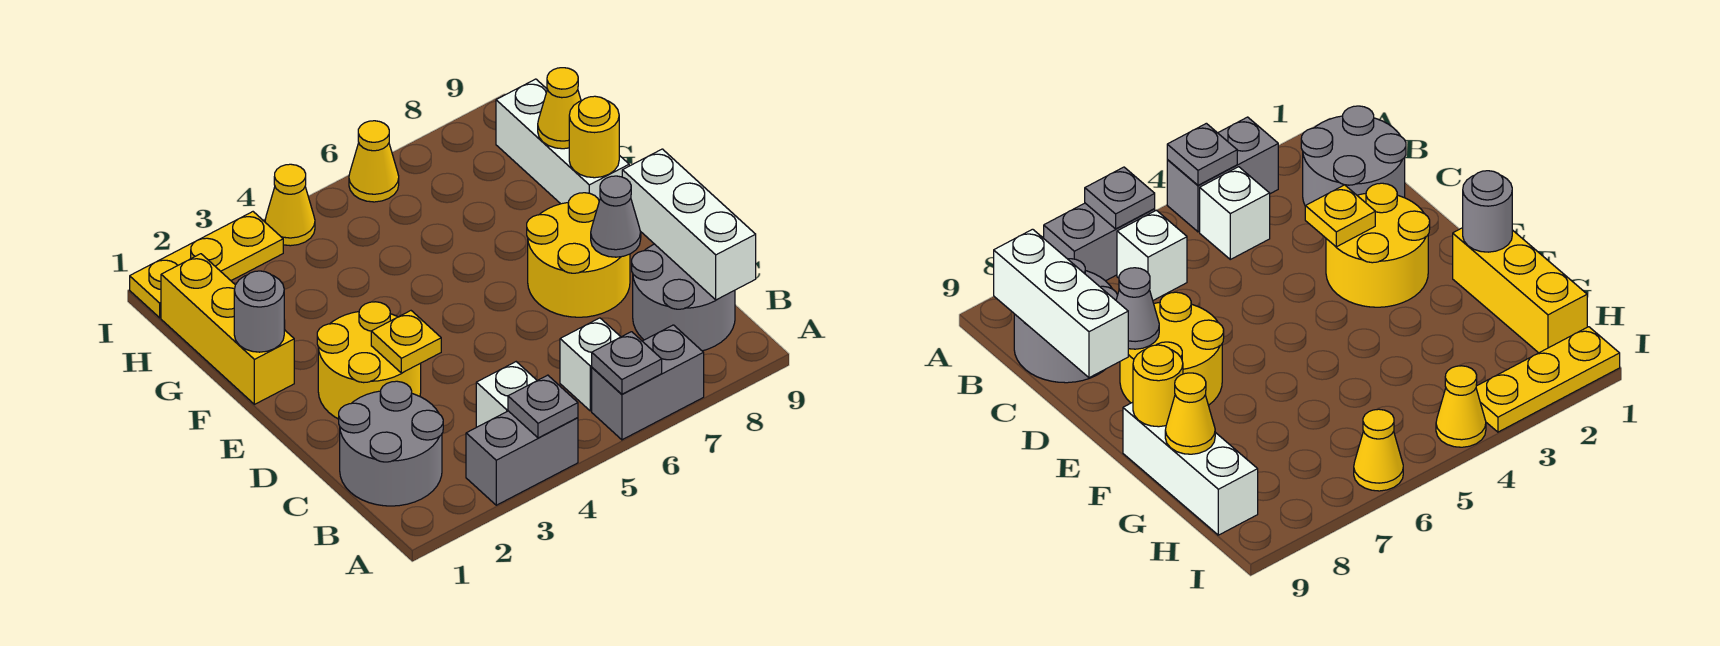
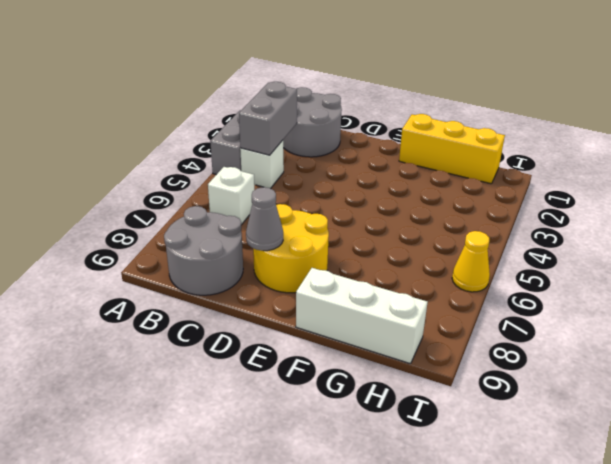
grey brick B3:B4 level 2 -> grey brick A6:A7 level 1
none -> yellow round brick D2:E3 level 1
none -> yellow plate I1:I3 level 1
none -> yellow cone I4 level 1

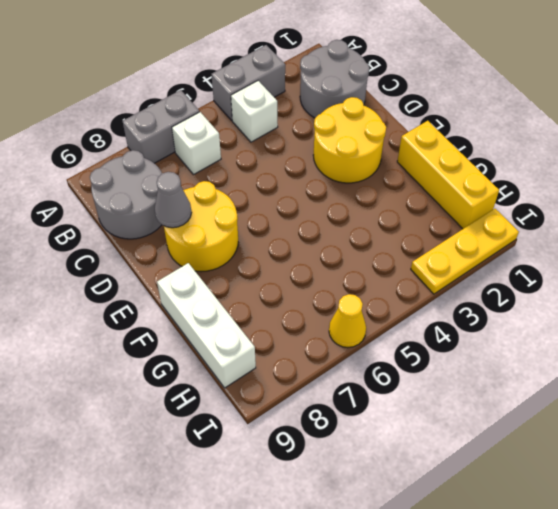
none -> yellow cone I4 level 1
none -> grey plate A4 level 2
none -> grey plate A6 level 2

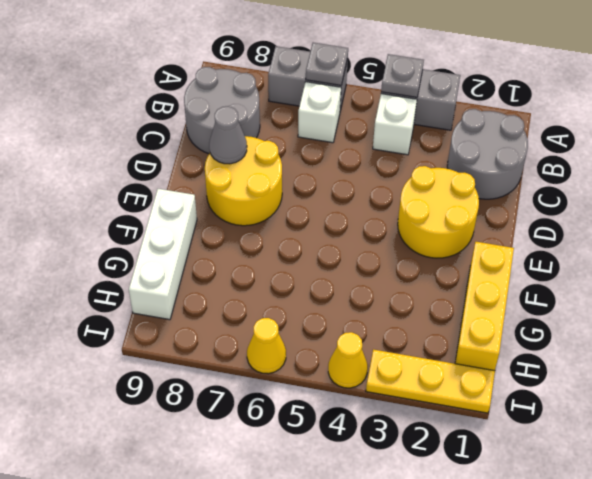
none -> white brick B9:D9 level 2
none -> yellow plate D3 level 2
none -> grey round brick F1 level 2

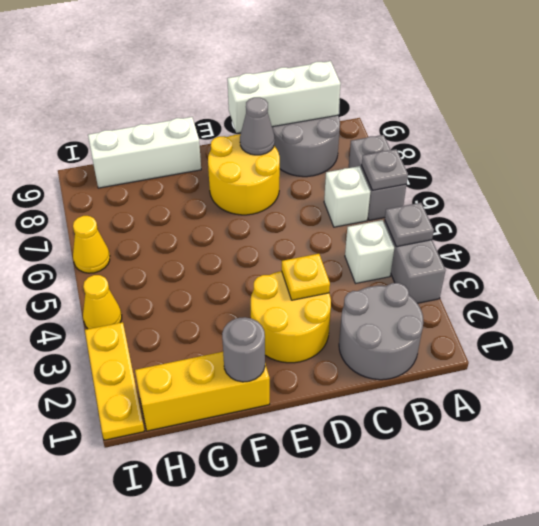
none -> yellow round brick F9 level 2
none -> yellow cone G9 level 2

